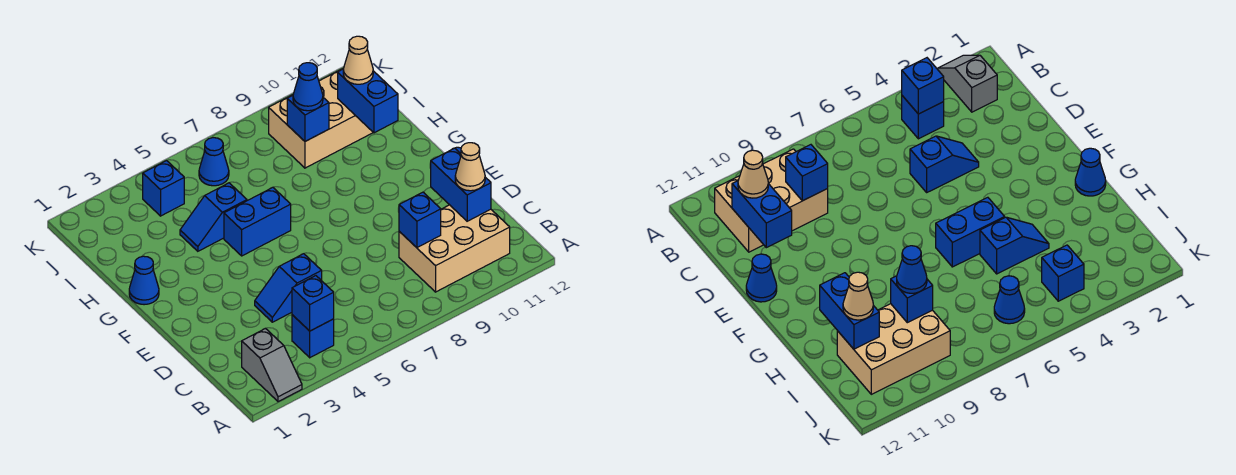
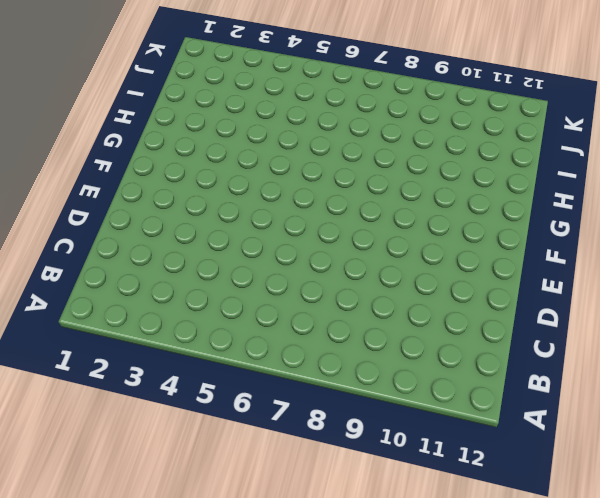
none -> grey slope A2:B2 level 1 top B
none -> blue brick B4 level 1
none -> tan brick B9:C11 level 1

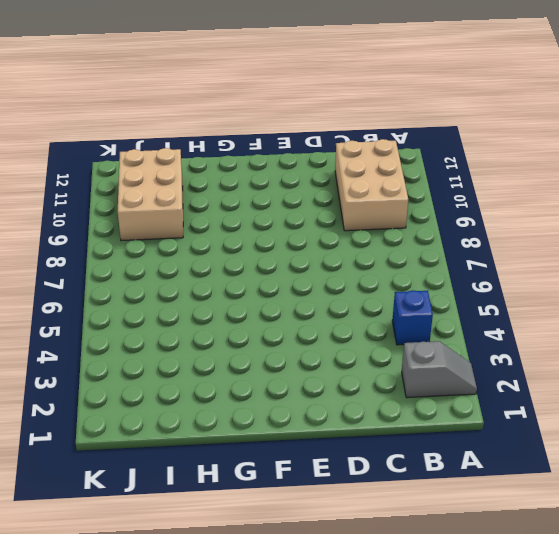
none -> blue slope D4:D5 level 1 top 5
none -> blue cone E12 level 1
none -> blue cone G1 level 1

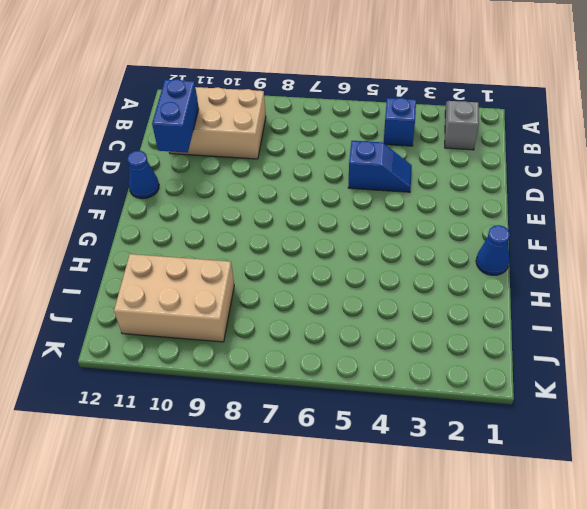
none -> blue brick G5:G6 level 1
none -> blue slope H4:H5 level 1 top 5
none -> blue brick J4 level 1

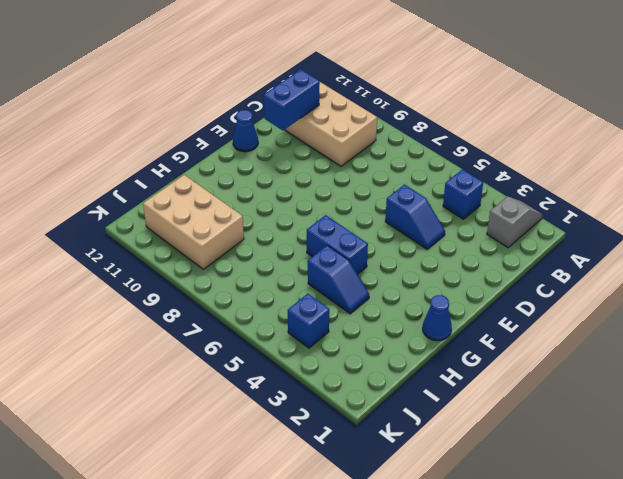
none -> blue cone J6 level 1
none -> blue brick B4 level 2
none -> blue brick C9 level 2

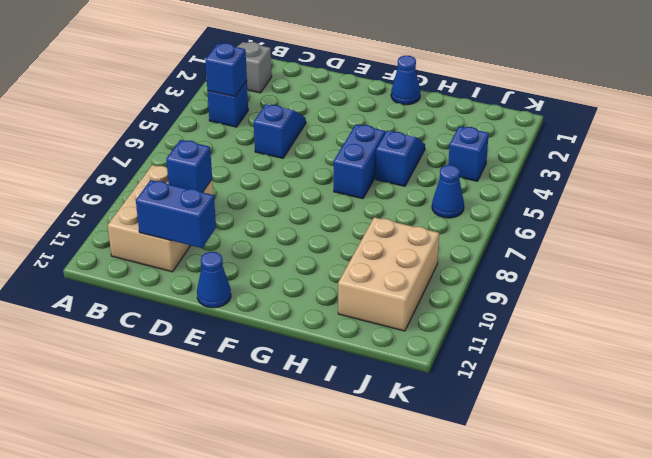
none -> blue brick H11:I11 level 2
none -> blue brick I9 level 2
none -> tan cone C11 level 3

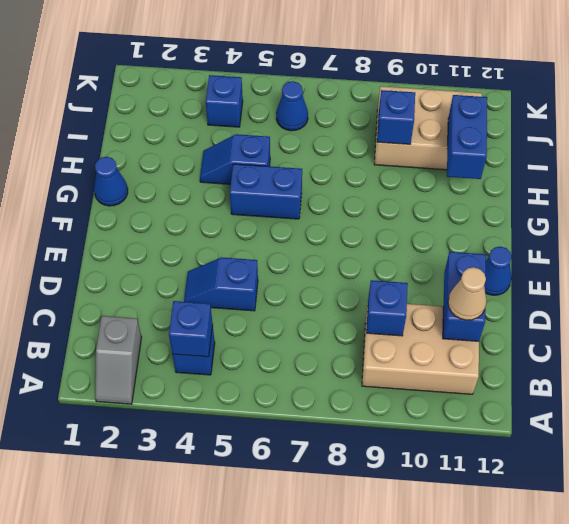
none -> blue cone I9 level 3
none -> tan cone I11 level 3

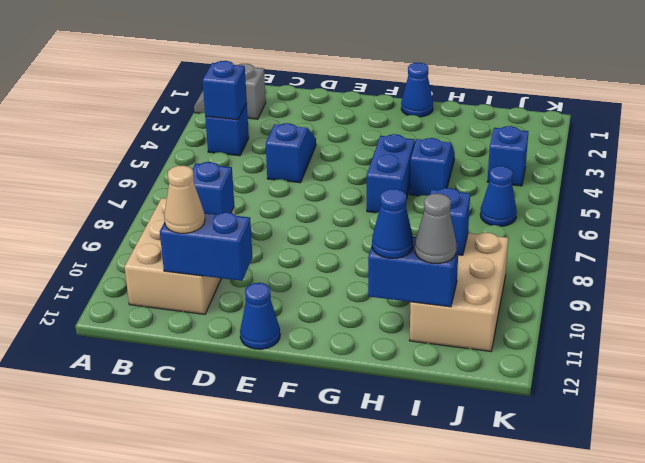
blue cone H11 level 3 -> blue cone I9 level 3
grey cone I11 level 3 -> tan cone I11 level 3

